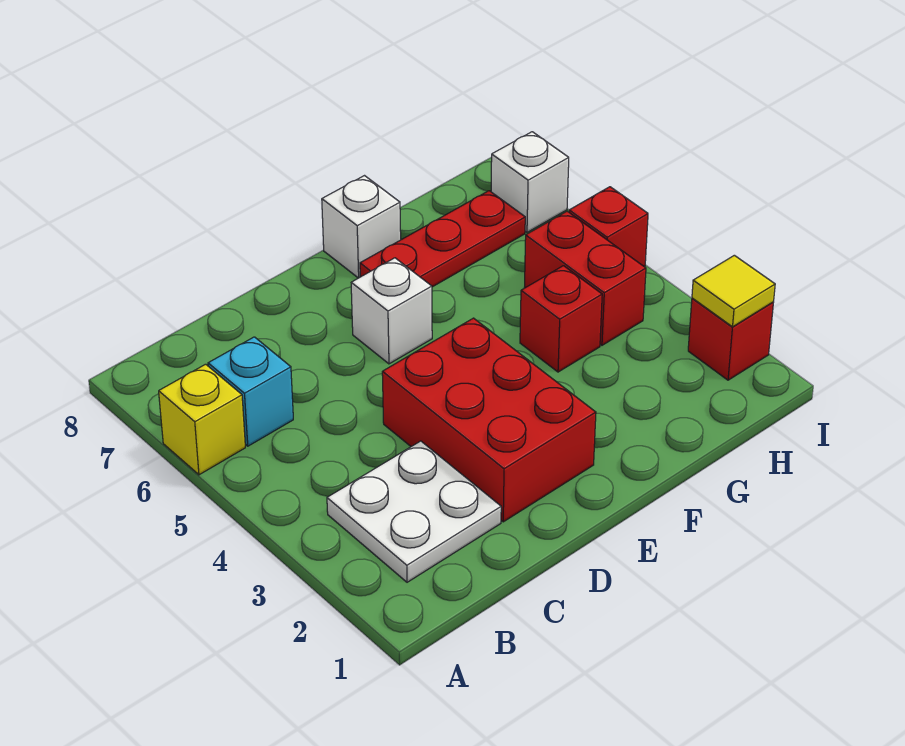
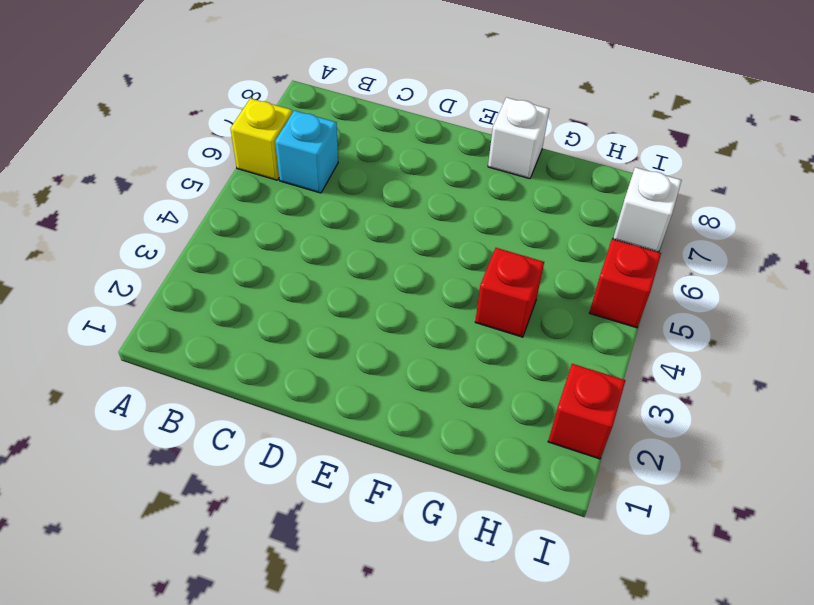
none -> white plate B2:C3 level 1
none -> red brick D2:E4 level 1
none -> white brick E6 level 1

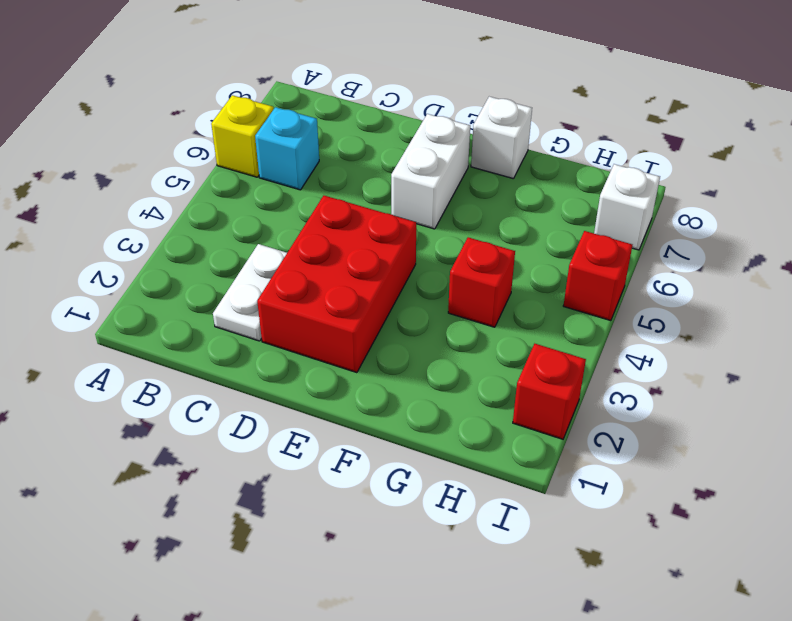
white plate C2:C3 level 1 -> white plate B2:C3 level 1
white brick E6:E7 level 1 -> white brick E6 level 1
none -> red plate F7:H7 level 1
none -> red brick H4:H5 level 1
none -> yellow tile I2 level 2

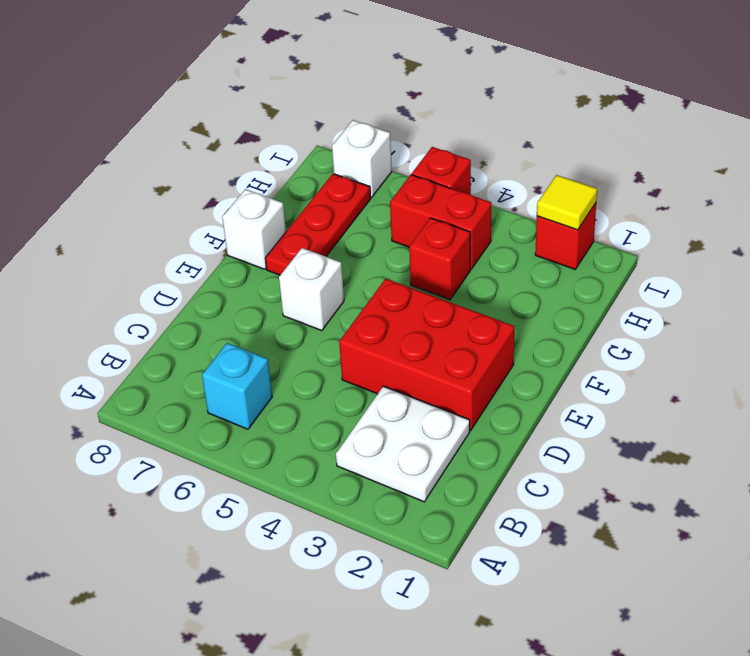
none -> yellow brick A6 level 1

